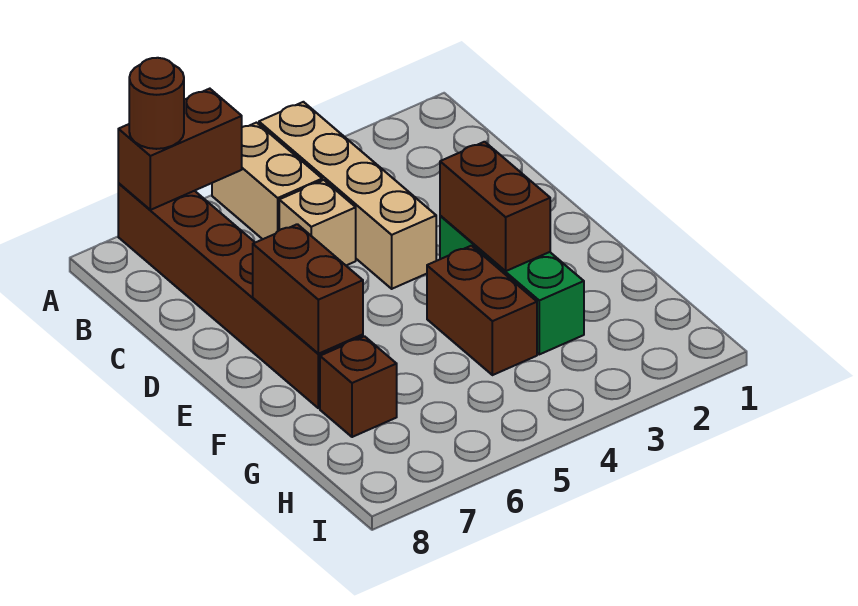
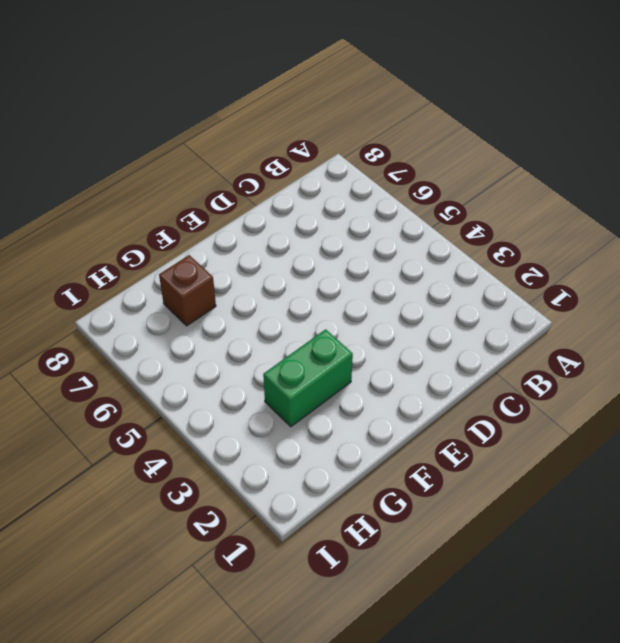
green brick F3:G3 level 1 -> green brick E3:G3 level 1
none -> tan brick A4:D4 level 1
none -> tan brick A5:B5 level 1

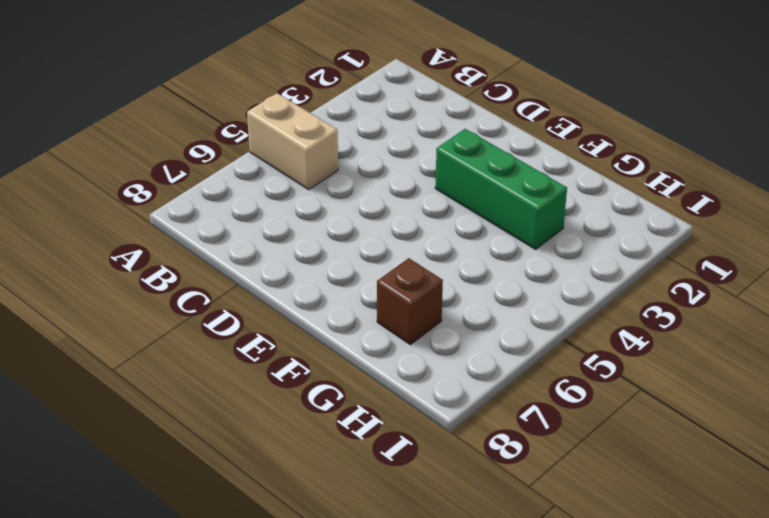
none -> tan brick A4:D4 level 1
none -> brown brick A7:F7 level 1

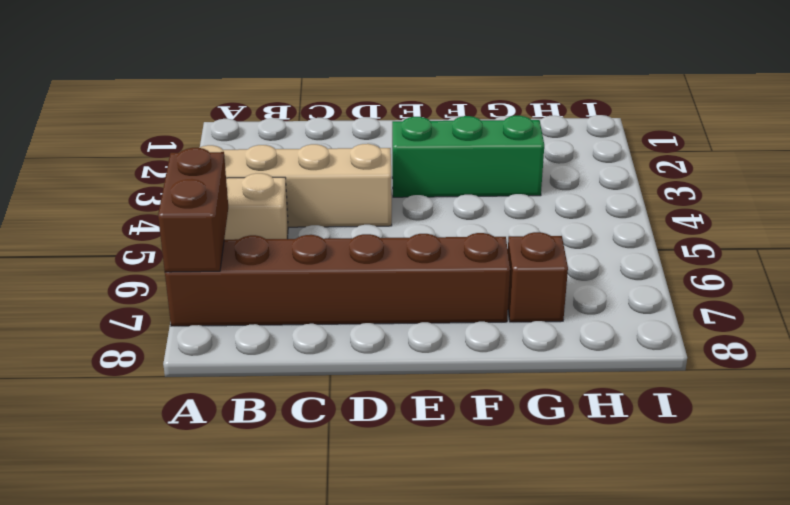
none -> tan brick C5 level 1
none -> brown brick F4:G4 level 1

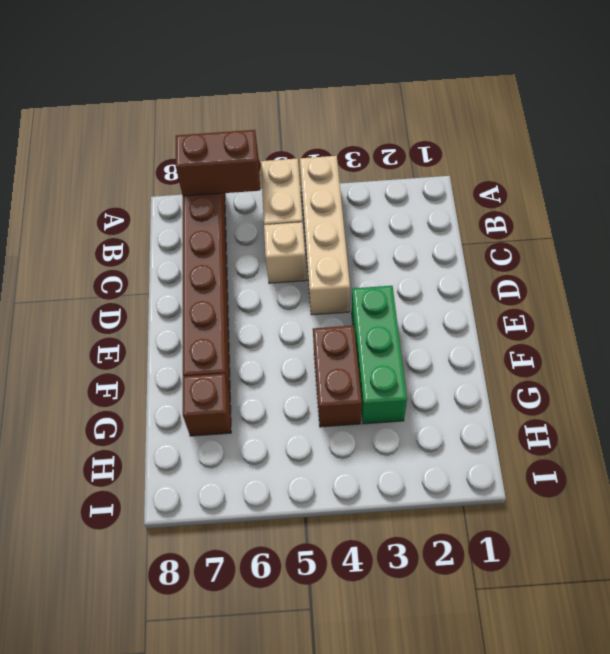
none -> brown brick E3:F3 level 2
none -> brown brick E7:F7 level 2

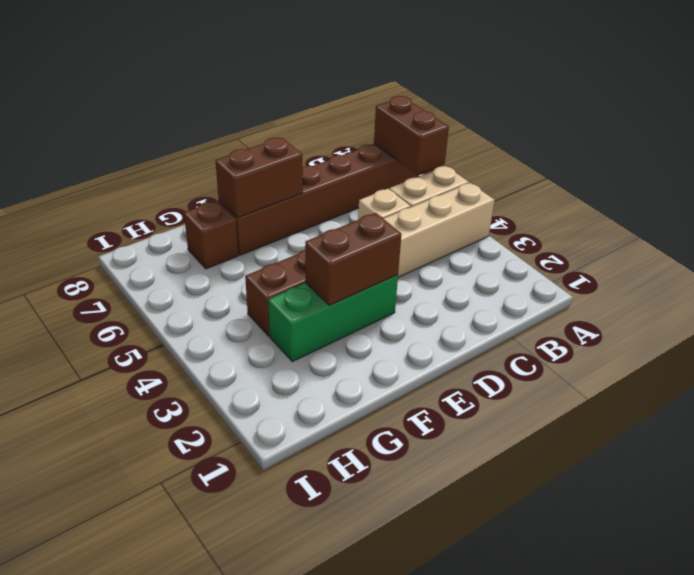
none -> brown round brick A7 level 3

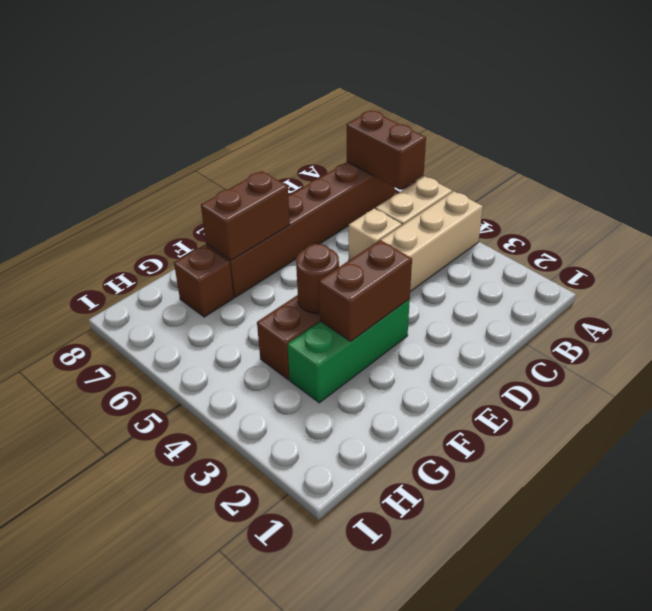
brown round brick F4 level 2 -> brown round brick A7 level 3

